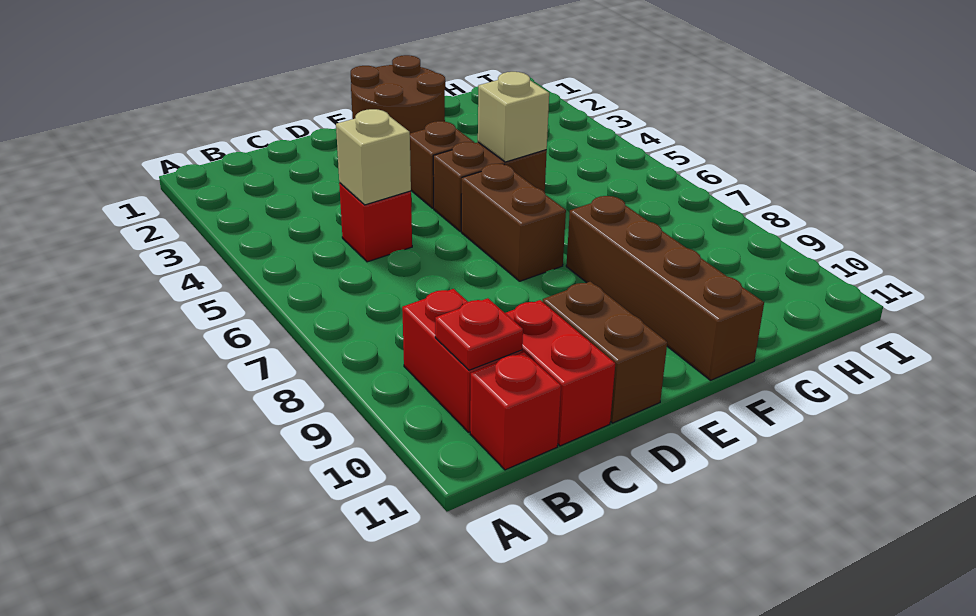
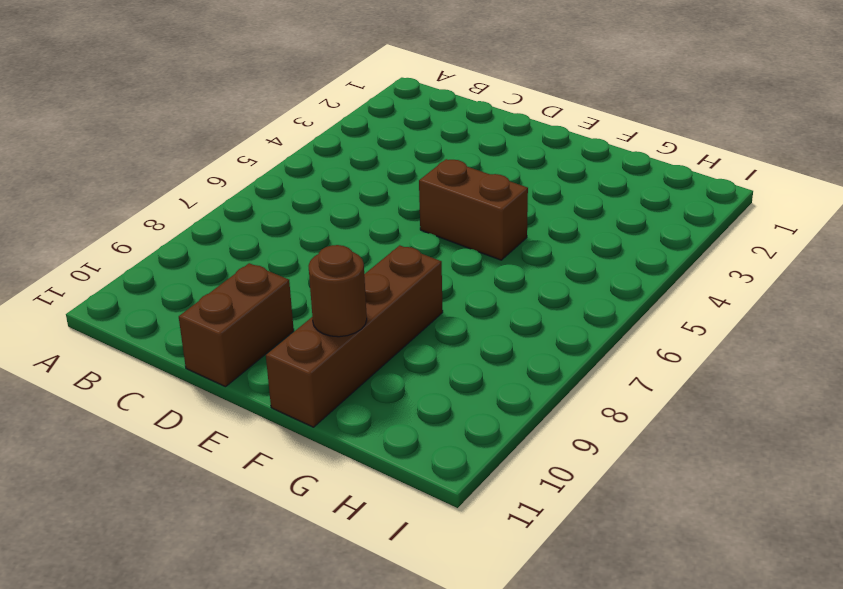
brown round brick F10 level 2 -> none
none -> red brick B9:B10 level 1
none -> red brick B11 level 1
none -> red brick C5 level 1

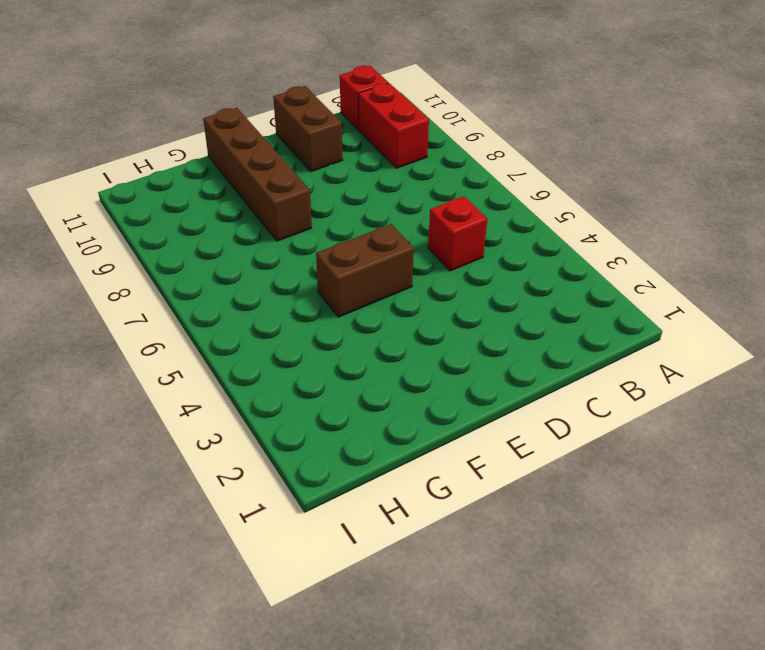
none -> red brick C10:C11 level 1
none -> brown round brick E1:F2 level 1
none -> brown brick E4 level 1

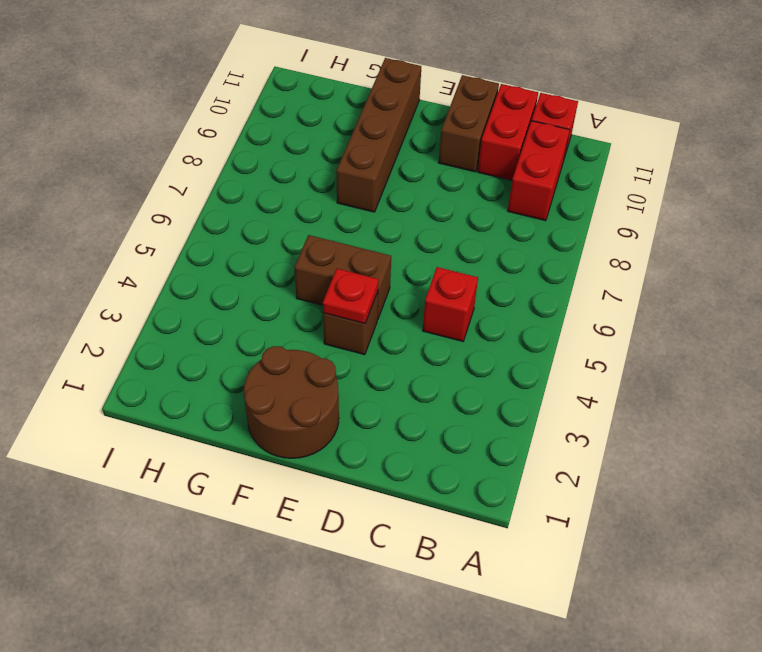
red plate E4 level 2 -> red plate B10 level 2
none -> brown brick E6:E7 level 1
none -> tan brick C5 level 2
none -> tan brick F5 level 2

